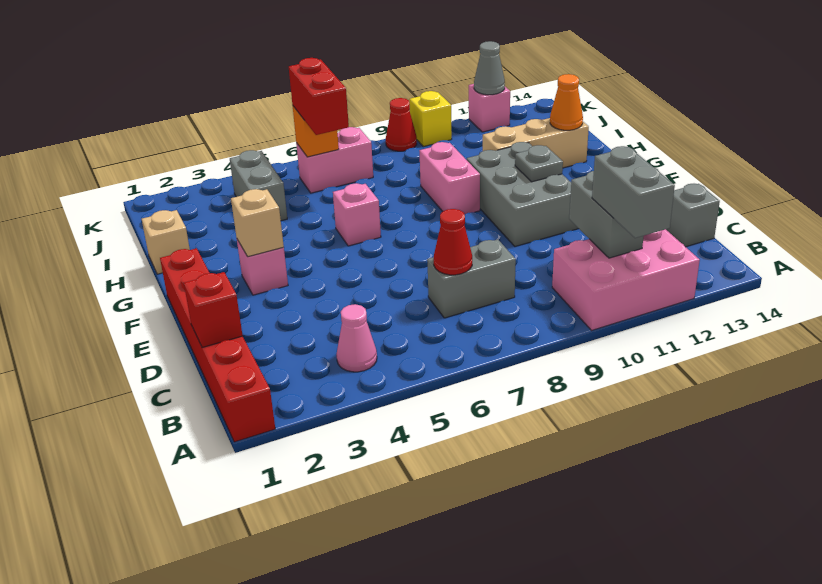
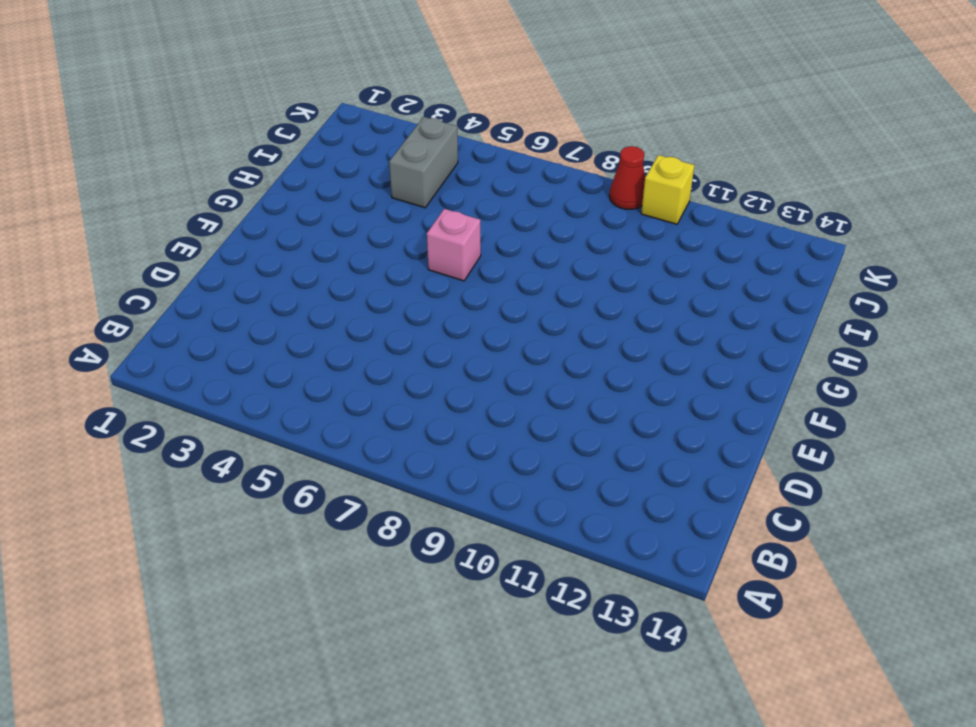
none -> red brick A1:F1 level 1
none -> pink brick A10:B12 level 1
none -> pink cone B4 level 1

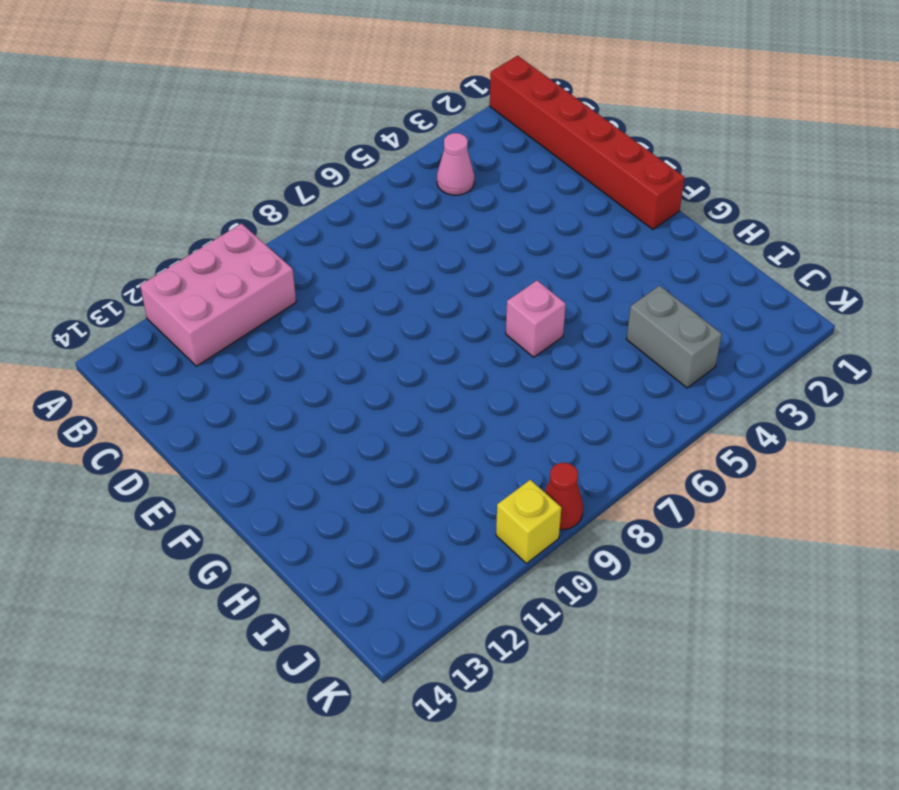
none -> grey brick C7:C8 level 1
none -> grey brick C14 level 1
none -> grey brick E10:G11 level 1

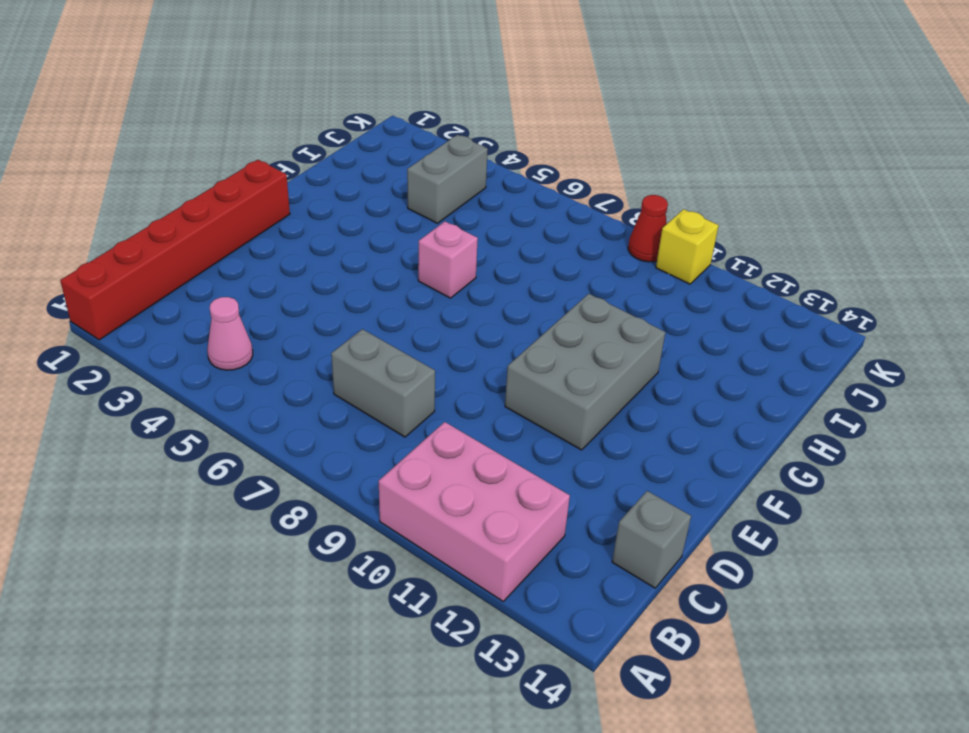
none -> pink brick F3 level 1
none -> pink brick G9:H9 level 1
none -> tan brick H1 level 1

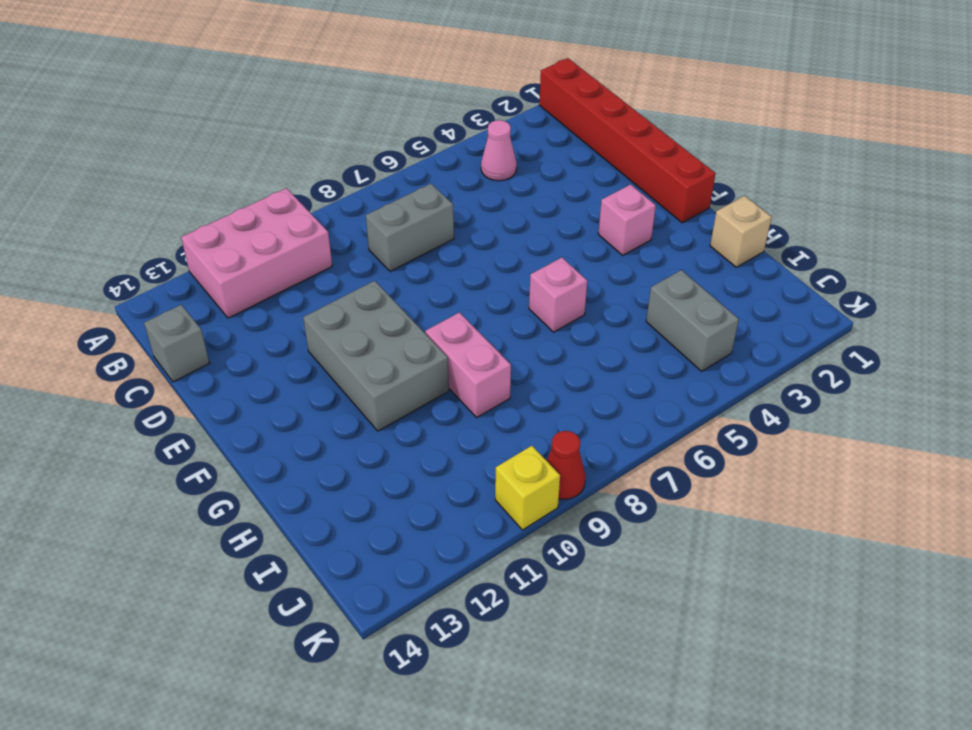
none -> tan brick H11:H13 level 1
none -> pink brick J6:J7 level 1
none -> pink brick K12 level 1

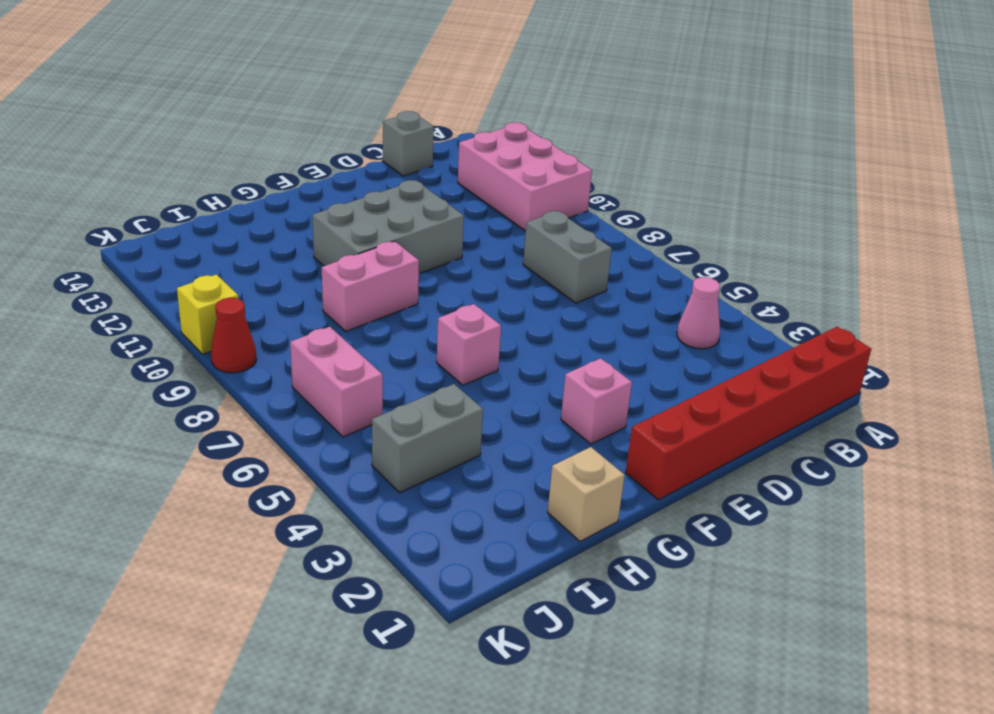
none -> tan brick H11:H13 level 1
none -> pink brick K12 level 1
none -> grey brick B11:C11 level 2

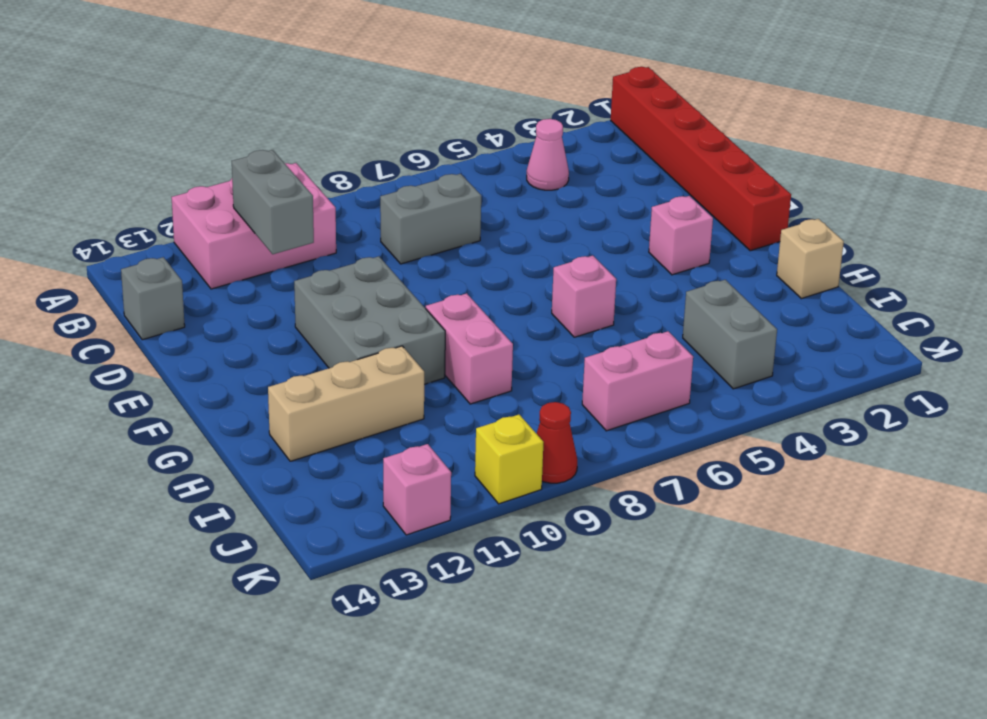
none -> red brick C1 level 2
none -> red cone C7 level 2
none -> tan brick F3 level 2

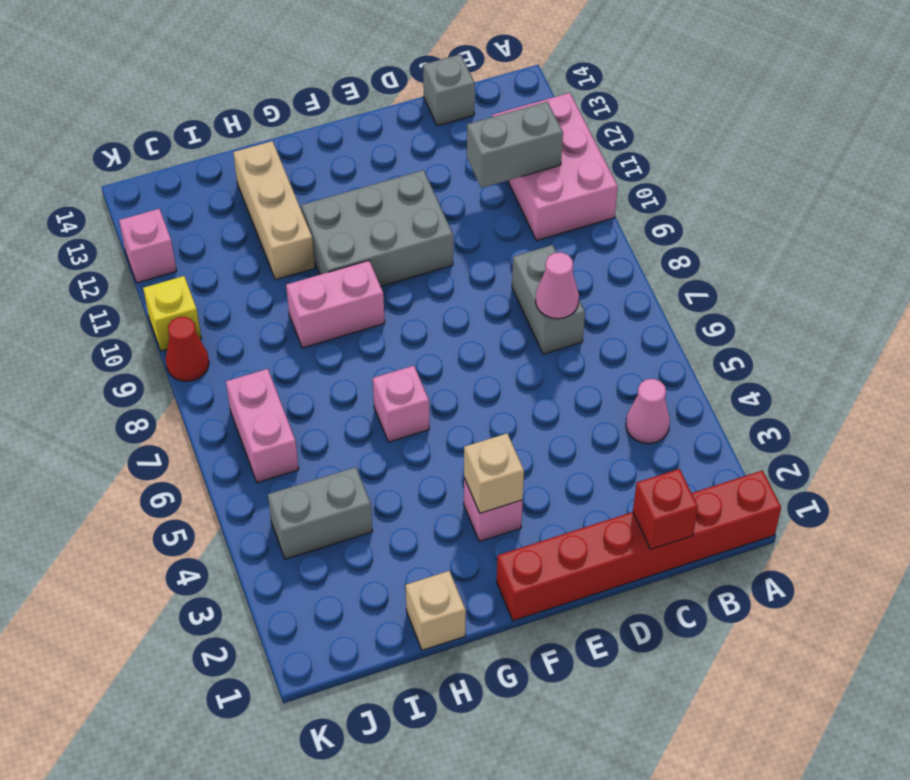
pink cone C7 level 2 -> red cone C7 level 2
none -> grey plate F11 level 2
none -> orange cone H13 level 2
none -> orange brick J6 level 2

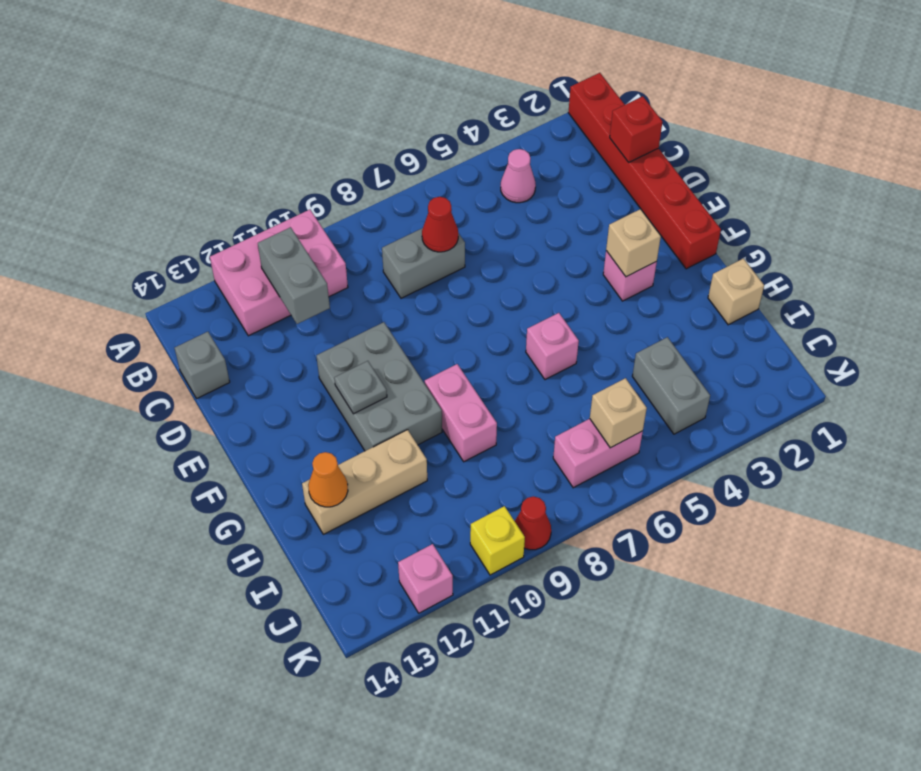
tan brick J6 level 2 -> orange brick J6 level 2
none -> grey cone K12 level 2
none -> grey brick A11:B11 level 3
none -> red brick I6:J6 level 3

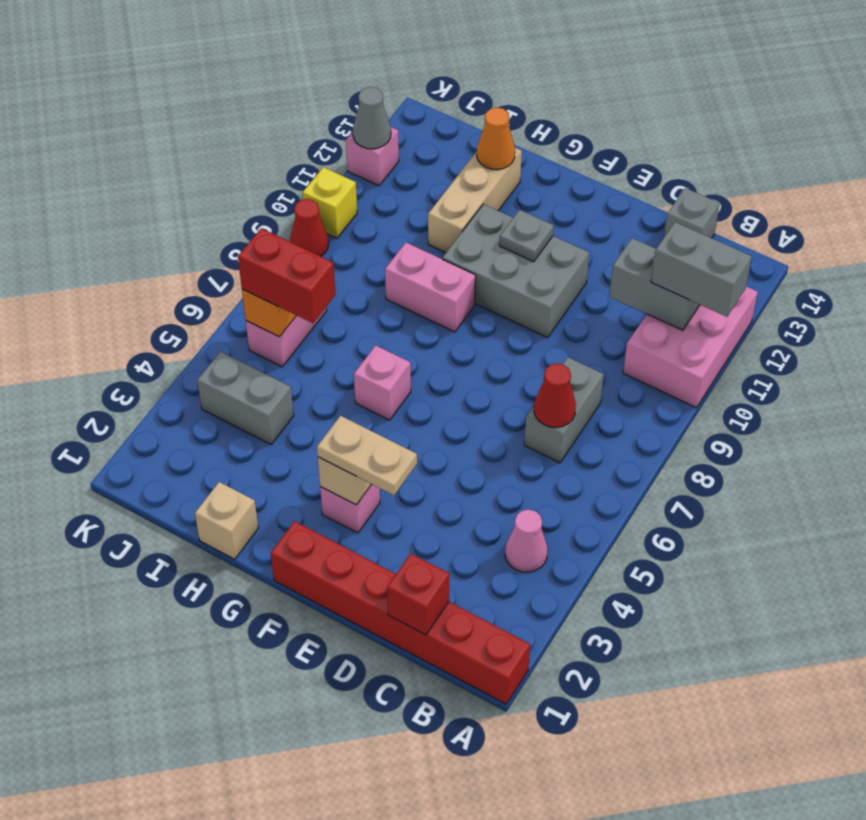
tan plate E3:F3 level 3 -> none

